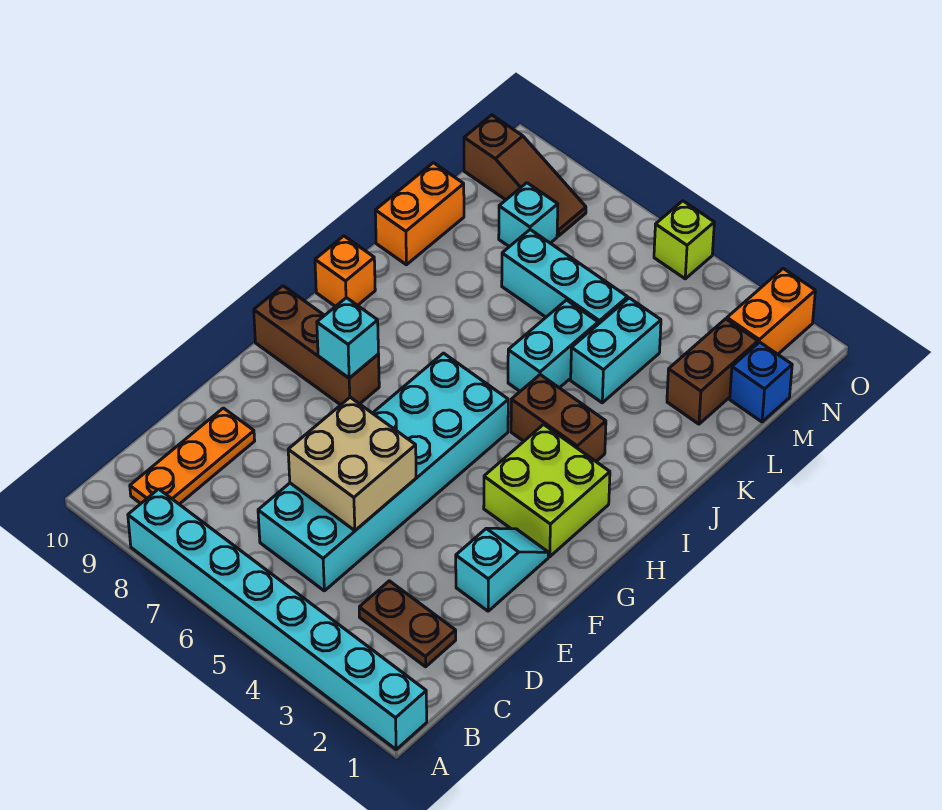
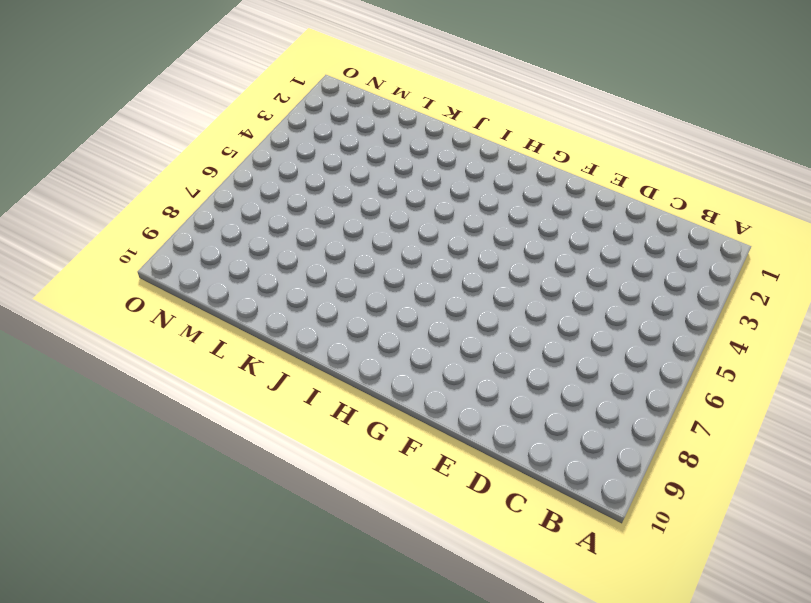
none -> cyan brick A1:A8 level 1
none -> orange plate B9:D9 level 1
none -> brown plate C2:C3 level 1

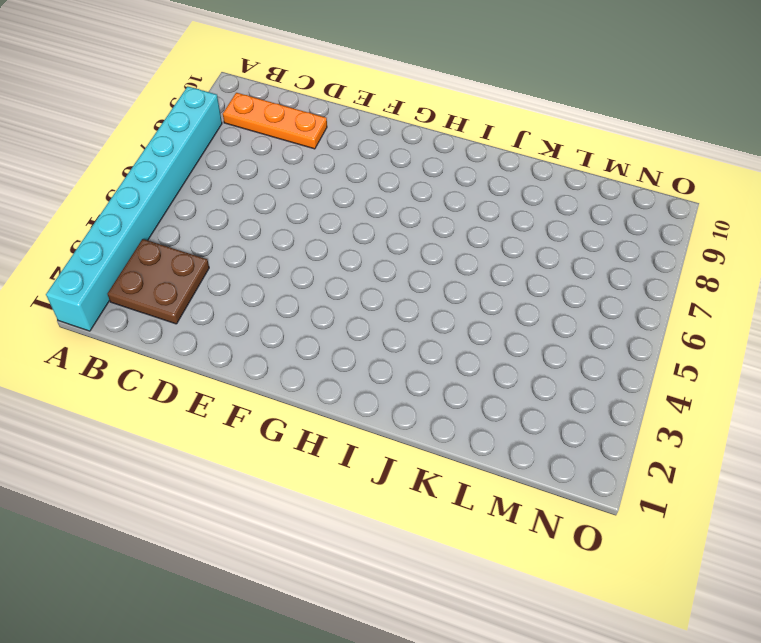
brown plate B2:C3 level 1 -> brown plate C2:C3 level 1
none -> cyan brick C5:H6 level 1
none -> cyan slope E2:F2 level 1 top E
none -> lime brick G2:H3 level 1

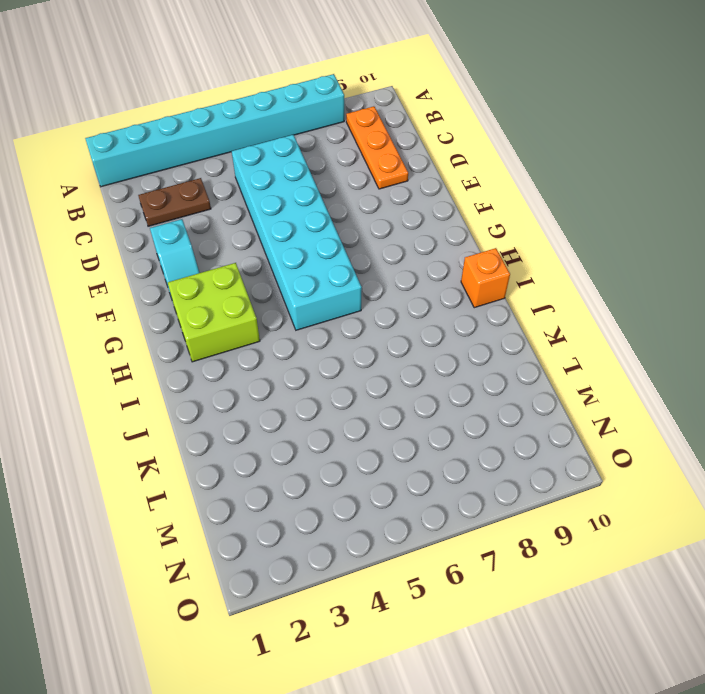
none -> brown brick G8:G10 level 1
none -> brown brick I3:I4 level 1
none -> cyan brick J5:K5 level 1

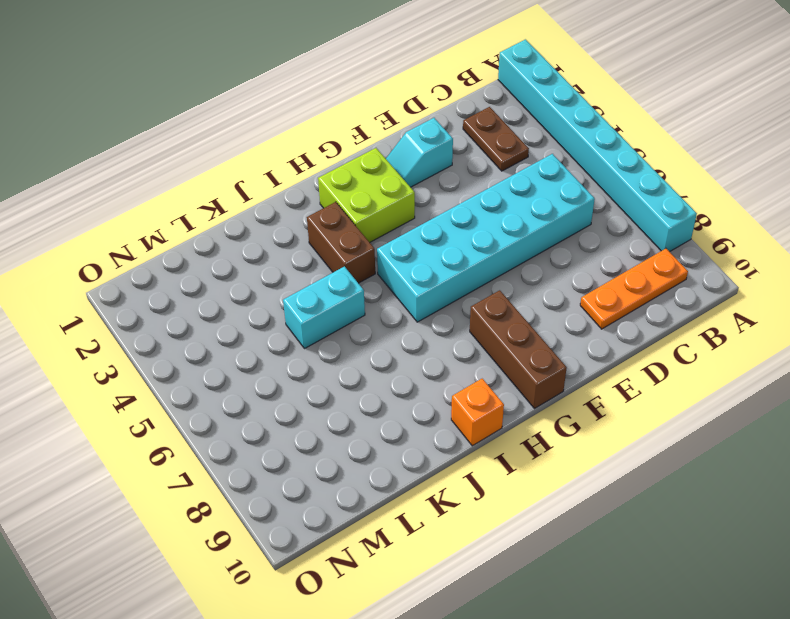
none -> cyan brick K4:L4 level 1
none -> orange brick K10:L10 level 1
none -> brown brick L2:M2 level 1

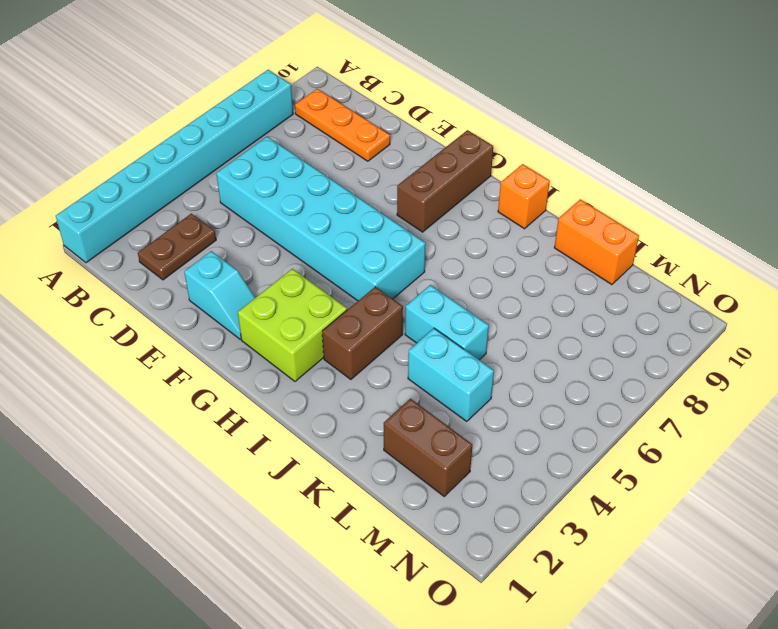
none -> cyan brick L5:L7 level 1
none -> blue brick M1 level 1
none -> cyan brick M8 level 1

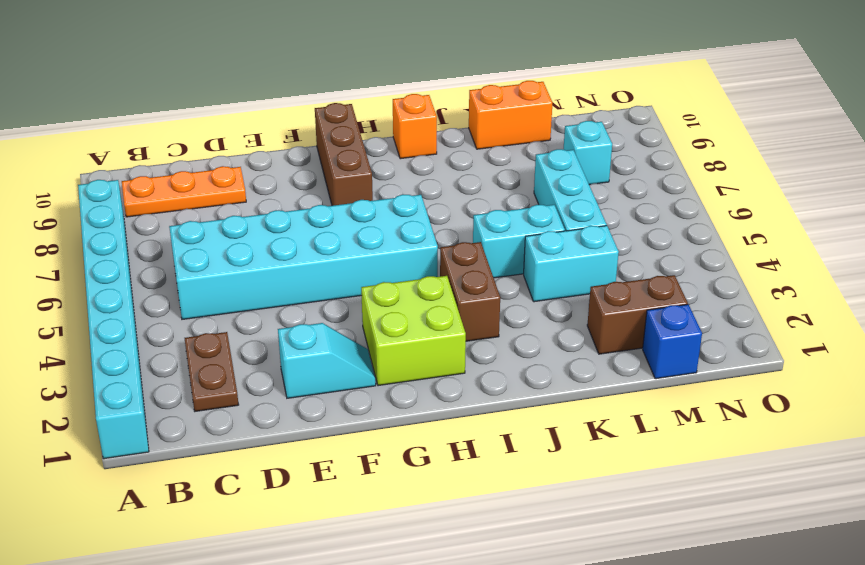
none -> orange brick N2:O2 level 1
none -> brown slope N8:N10 level 1 top 10
none -> lime brick O5 level 1

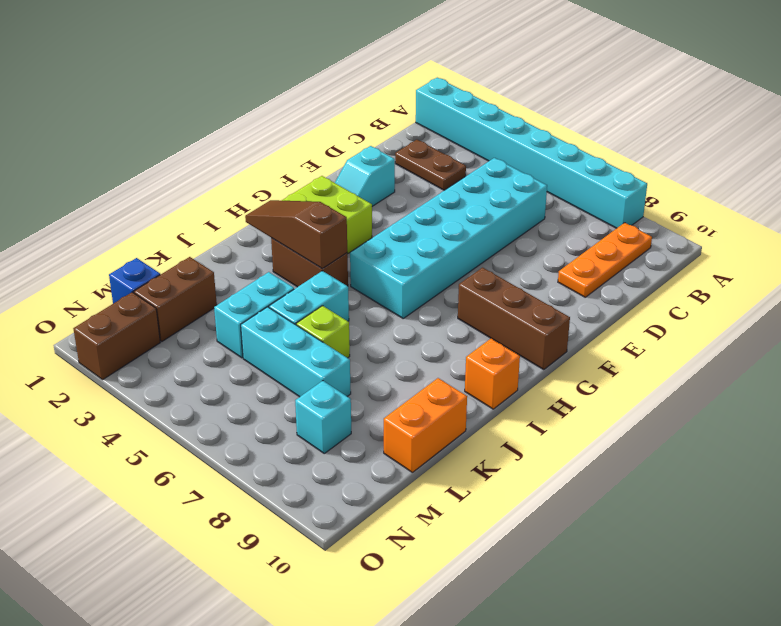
brown slope I2:I4 level 2 top 4 -> brown slope N8:N10 level 1 top 10
lime brick K6 level 1 -> lime brick O5 level 1
brown brick N2:O2 level 1 -> orange brick N2:O2 level 1
none -> tan brick D5:E6 level 2
none -> cyan brick G8 level 2

